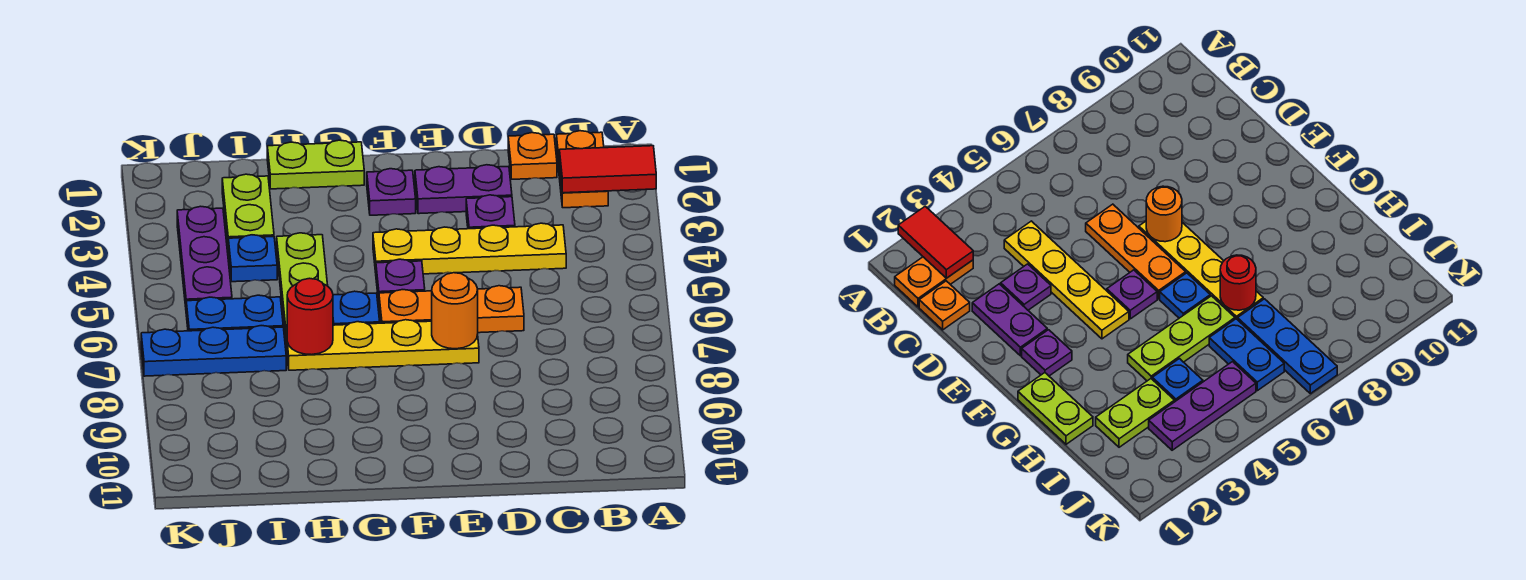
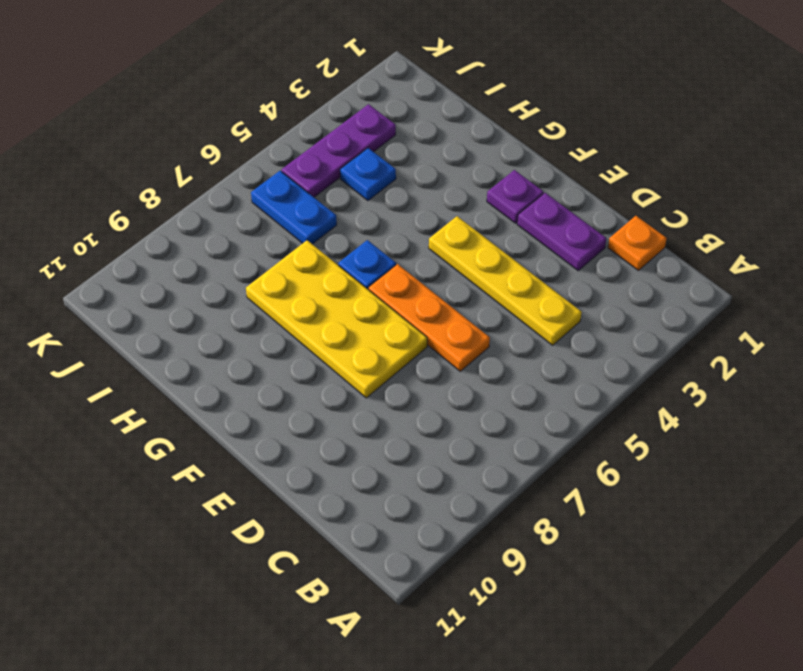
yellow plate E7:H8 level 1 -> yellow plate E7:H7 level 1
none -> orange plate B1:B2 level 1
none -> purple plate D3 level 1
none -> purple plate F5 level 1

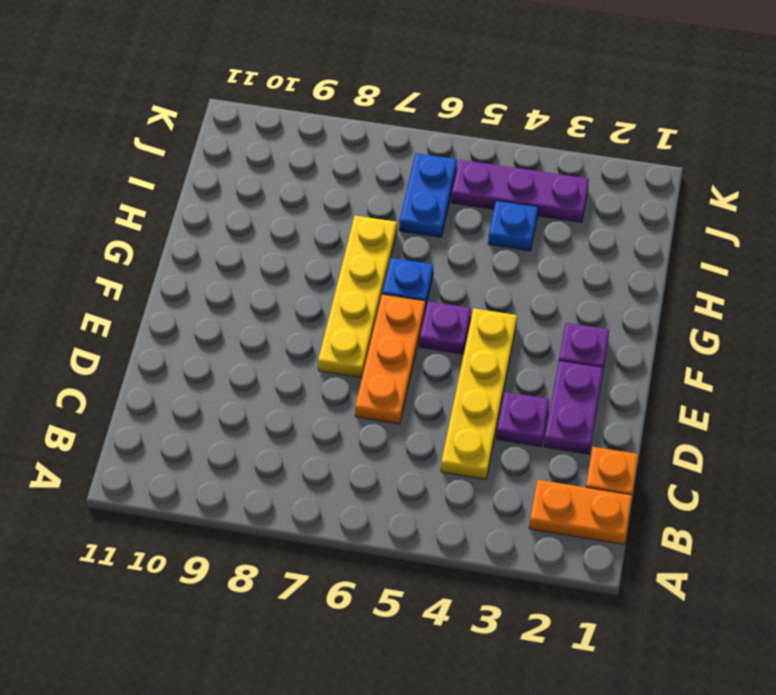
none -> lime plate G1:H1 level 1
none -> lime plate H4:H6 level 1
none -> lime plate I2:I3 level 1

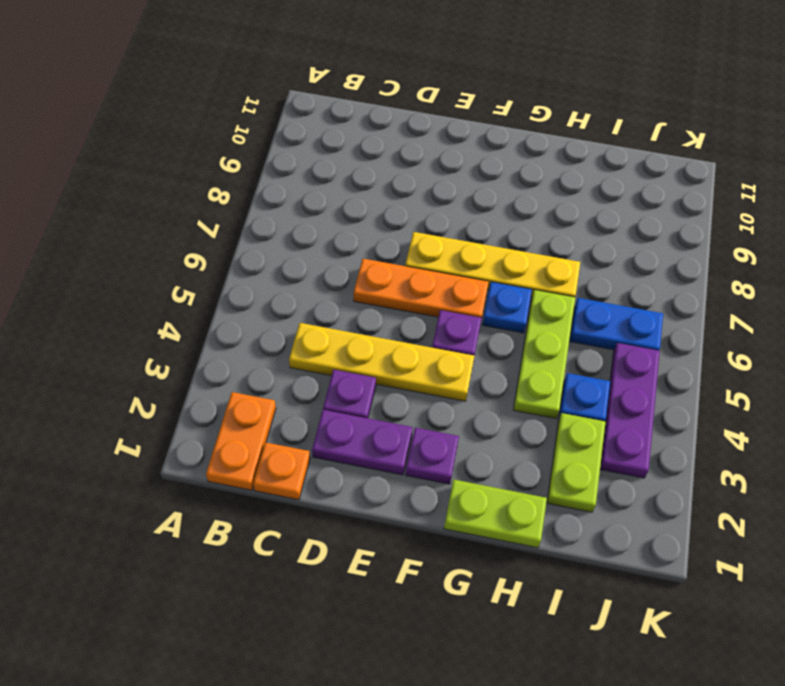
none -> blue plate I7:K7 level 1
none -> red tile A2:B2 level 2
none -> orange round brick E7 level 2

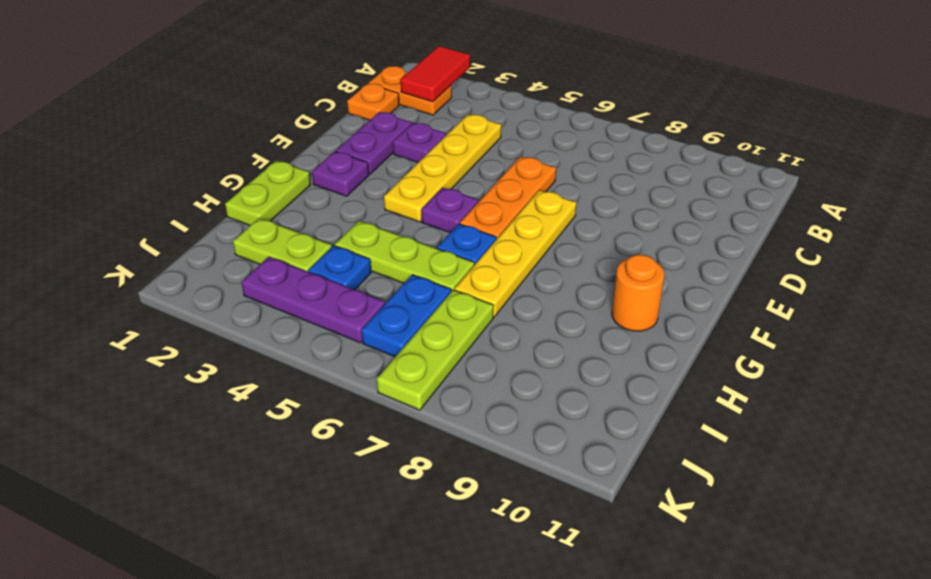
orange round brick G10 level 1 -> orange round brick E7 level 2
lime plate I7:K7 level 1 -> blue plate I7:K7 level 1
none -> red round brick H7 level 2

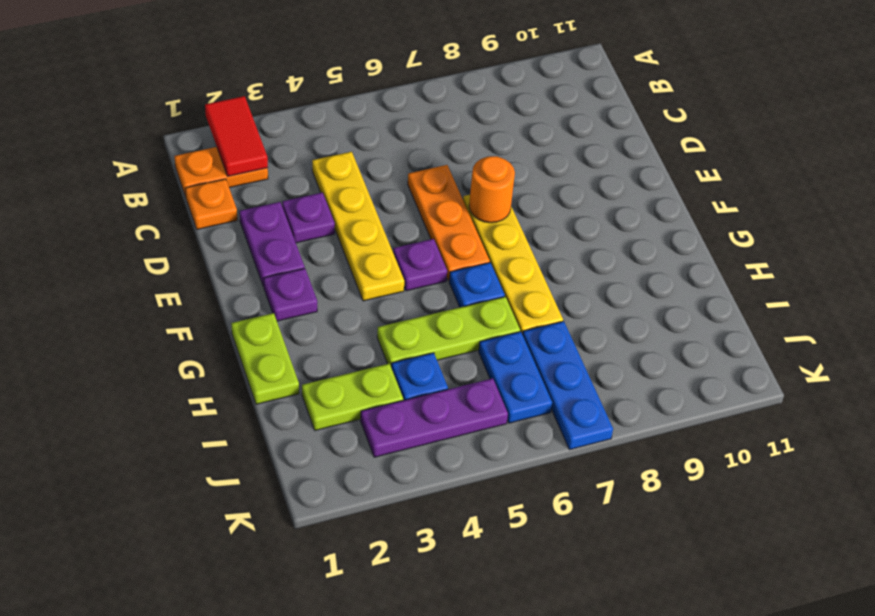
none -> red round brick H7 level 2

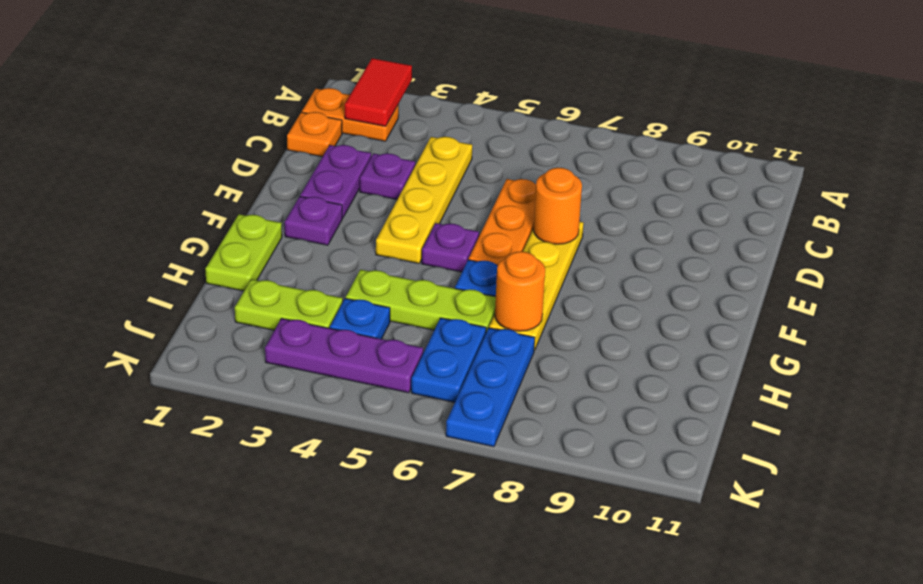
orange round brick H7 level 2 -> red round brick H7 level 2

